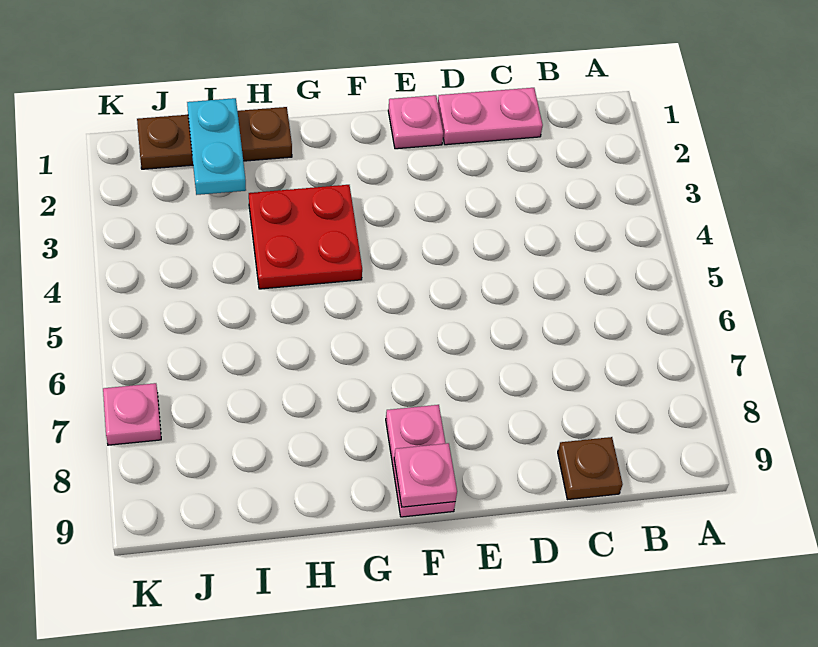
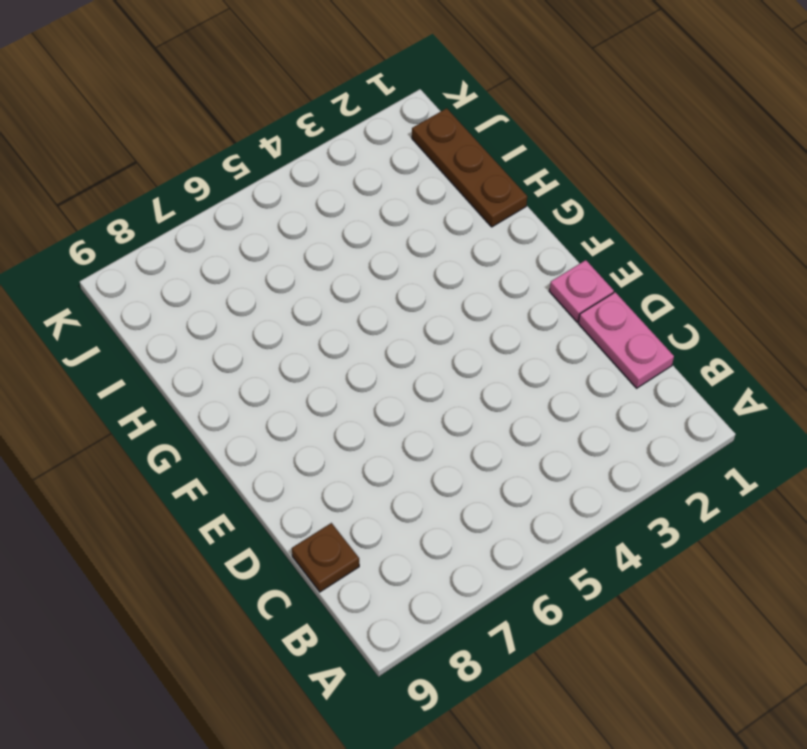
none -> pink plate F8:F9 level 1
none -> red plate G3:H4 level 1

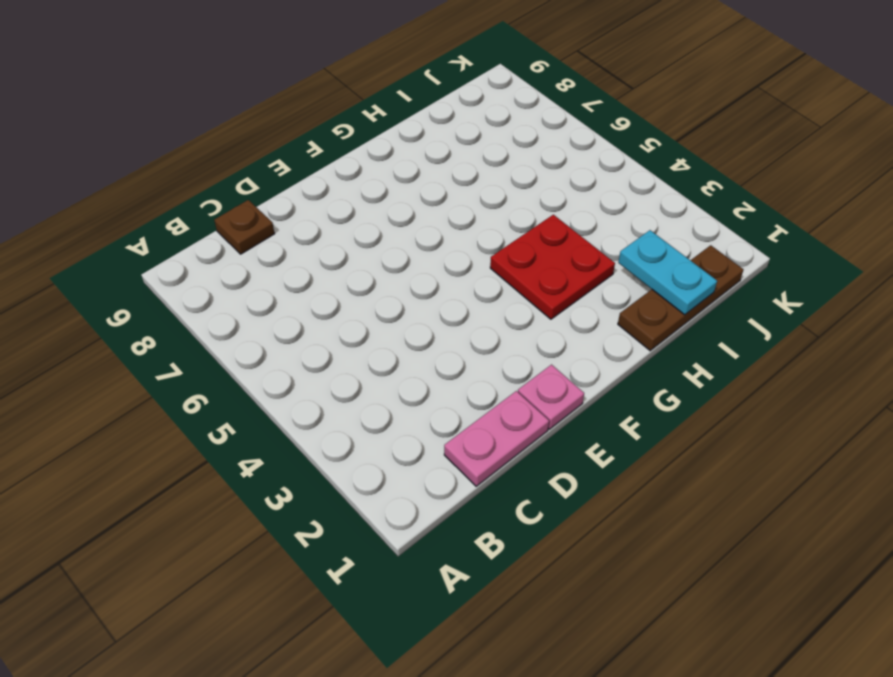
none -> pink plate F8:F9 level 1
none -> pink plate K7 level 1

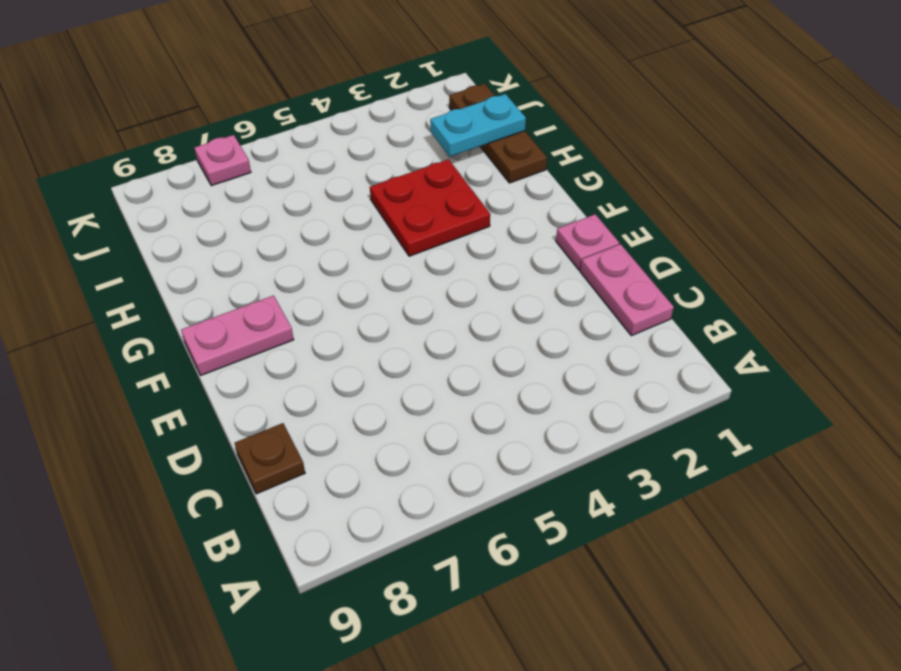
none -> pink plate F9 level 2

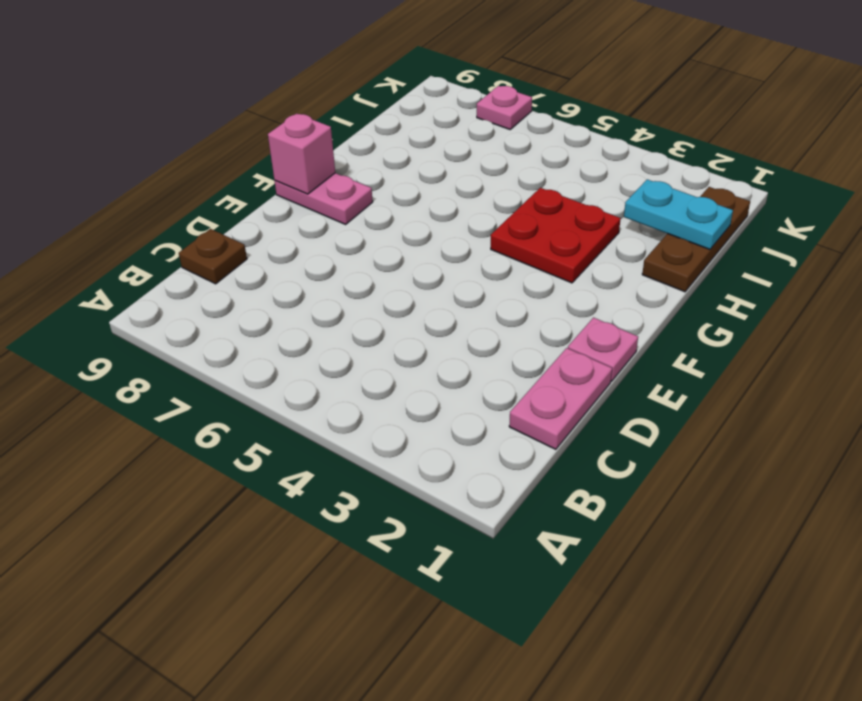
pink brick F9 level 2 -> pink plate F9 level 2

